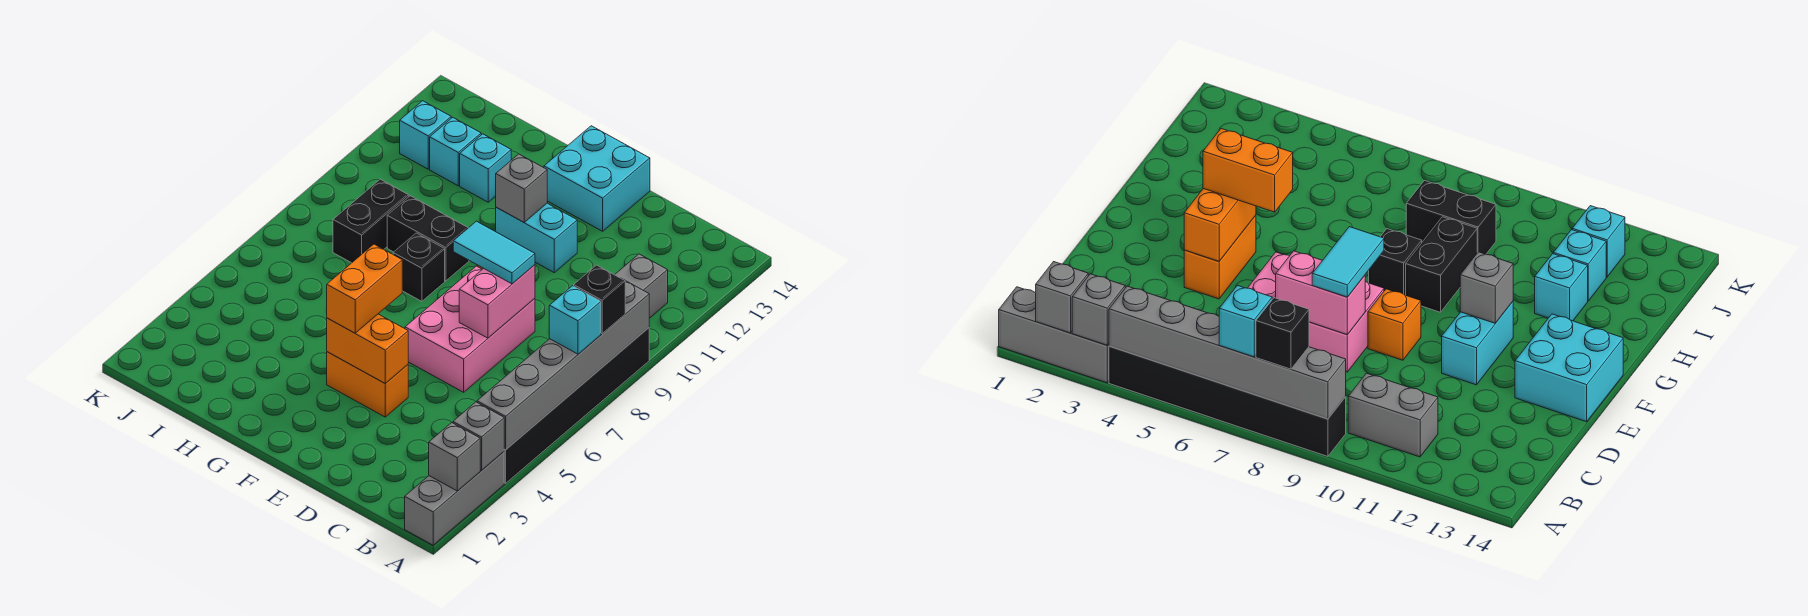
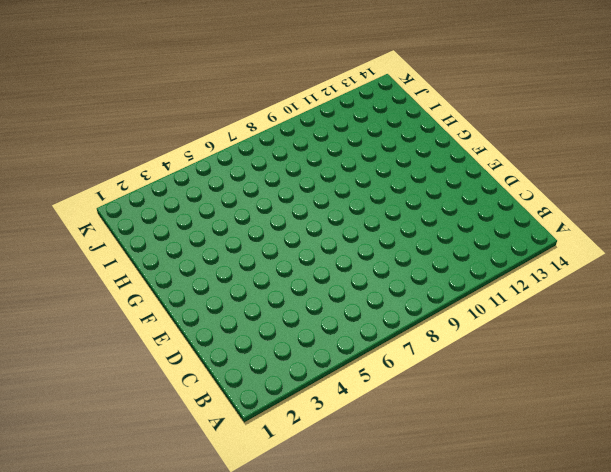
none -> grey brick A1:A3 level 1
none -> black brick A4:A9 level 1
none -> grey brick B10:B11 level 1

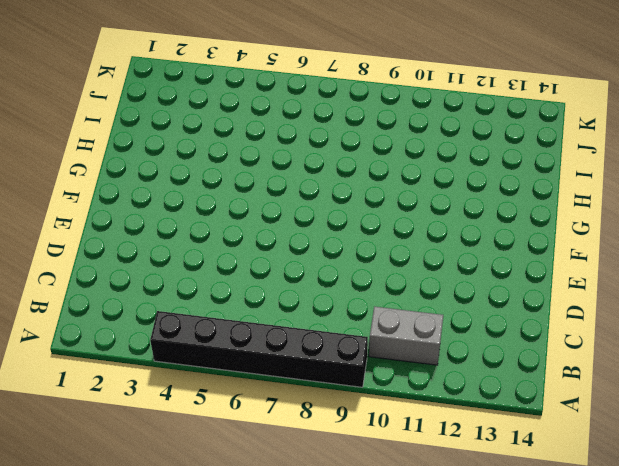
none -> grey brick A1:A3 level 1
none -> pink brick D6:E8 level 1
none -> orange brick E4:F4 level 1

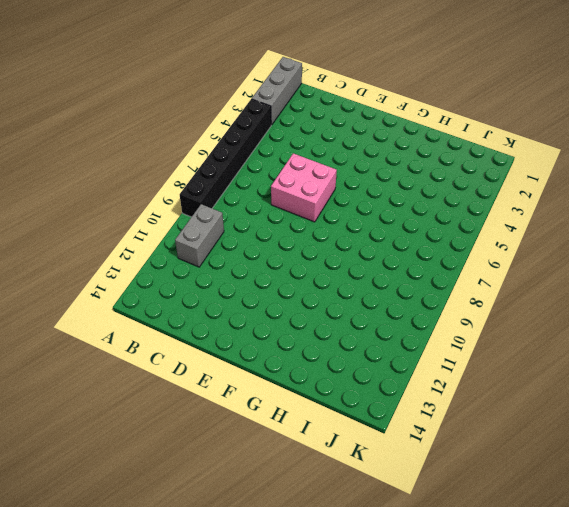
pink brick D6:E7 level 1 -> pink brick D6:E8 level 1
none -> orange brick E4:F4 level 1
none -> orange brick E9 level 1
none -> cyan brick E11:F11 level 1

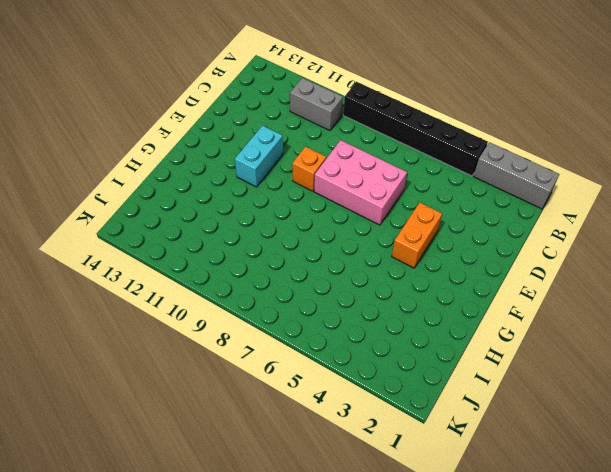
none -> cyan brick E13:F14 level 1
none -> black brick G8 level 1
none -> black brick G9:H9 level 1

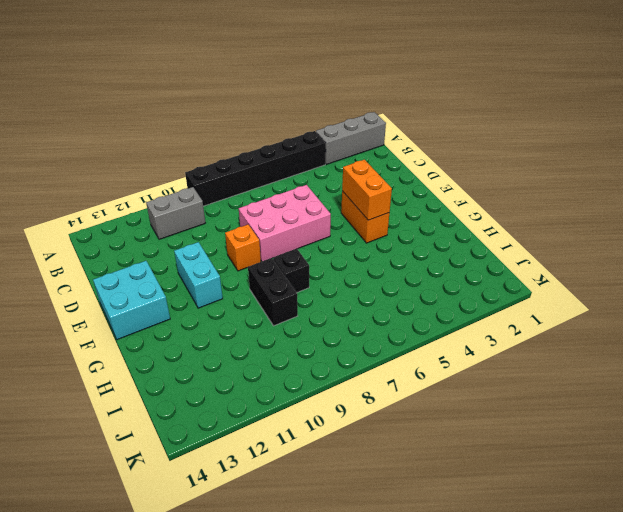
none -> cyan brick H12 level 1
none -> black brick I8:I9 level 1
none -> cyan brick I12 level 1

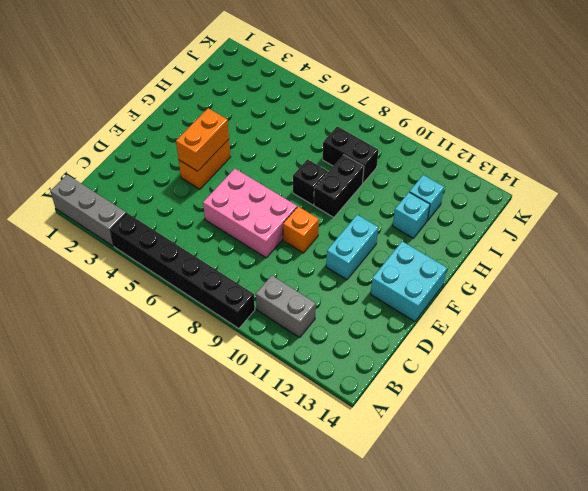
none -> cyan brick J12 level 1
none -> grey brick A2 level 2
none -> grey brick A3 level 2

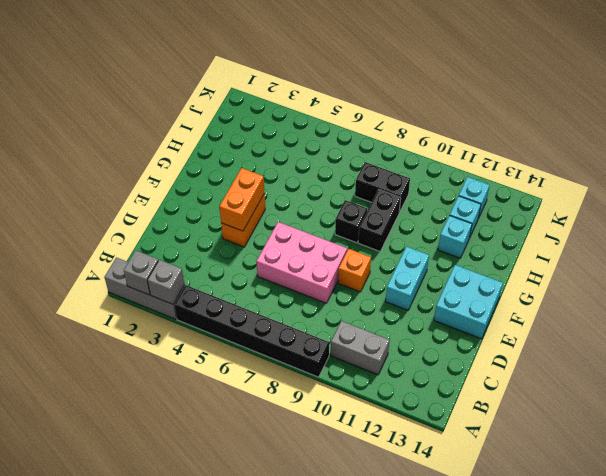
none -> grey brick A4:A9 level 2
none -> pink brick D7:D8 level 2
none -> grey brick F11 level 2

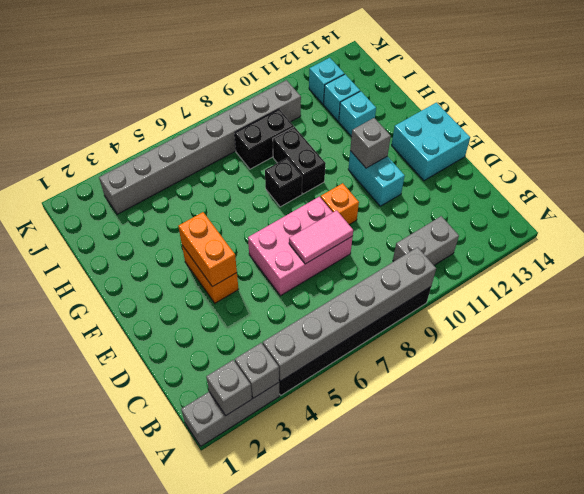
pink tile D7:D8 level 2 -> pink brick D7:D8 level 2
grey brick J3:J10 level 1 -> none
none -> cyan brick A7 level 3
none -> black brick A8 level 3
none -> cyan tile D8:E8 level 3

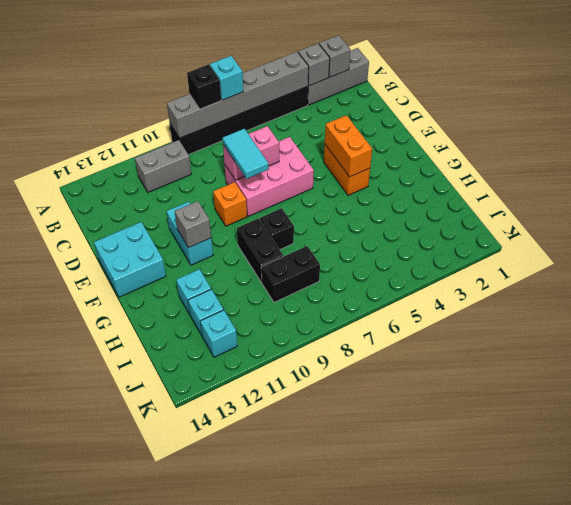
none -> orange brick F4:F5 level 3

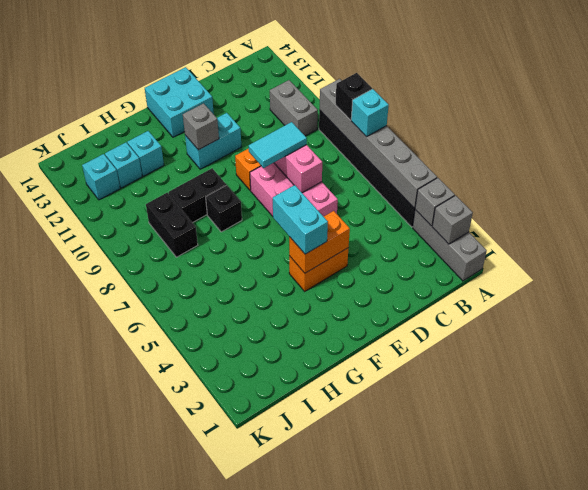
cyan brick F4:F5 level 3 -> orange brick F4:F5 level 3

